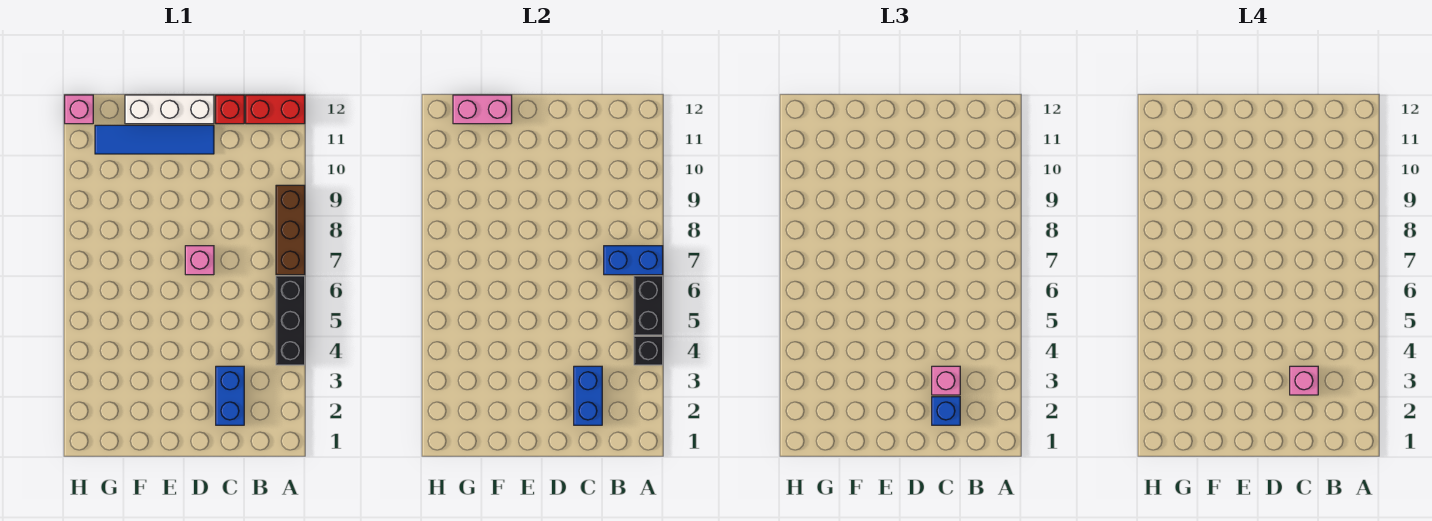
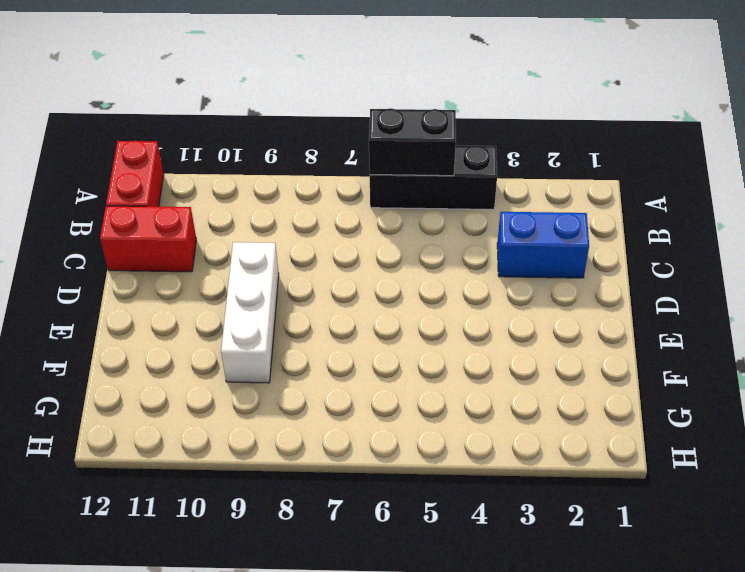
red brick C11:C12 level 1 -> red brick C12 level 1
white brick D9:F9 level 1 -> white brick D12:F12 level 1
none -> brown brick A7:A9 level 1
none -> pink brick D7 level 1
none -> blue tile D11:G11 level 1

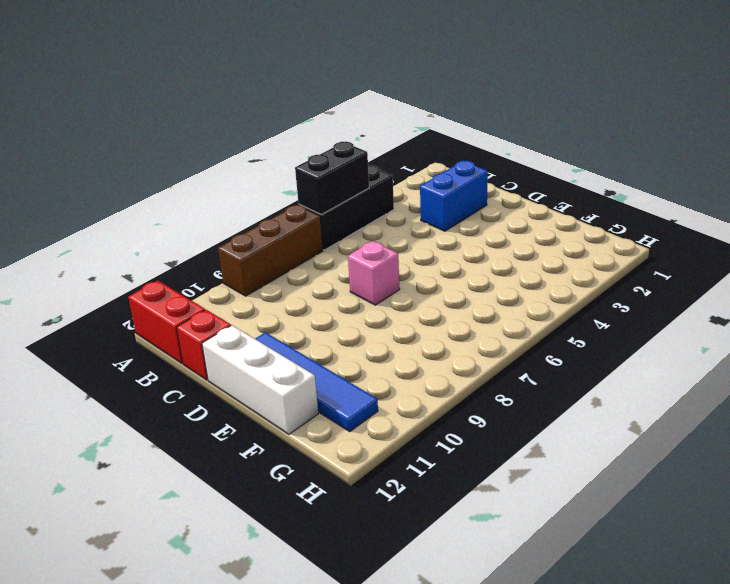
none -> pink brick H12 level 1
none -> black brick A4 level 2
none -> blue brick A7:B7 level 2

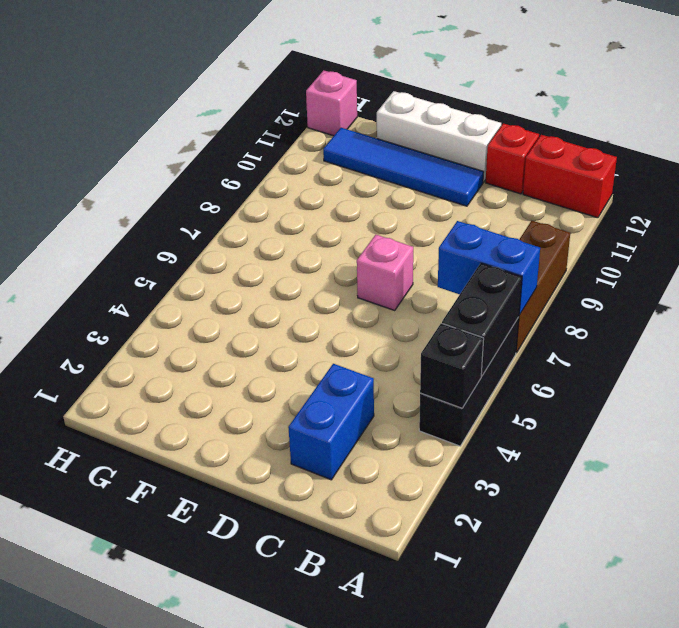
none -> blue brick C2:C3 level 2
none -> pink brick F12:G12 level 2
none -> blue brick C2 level 3

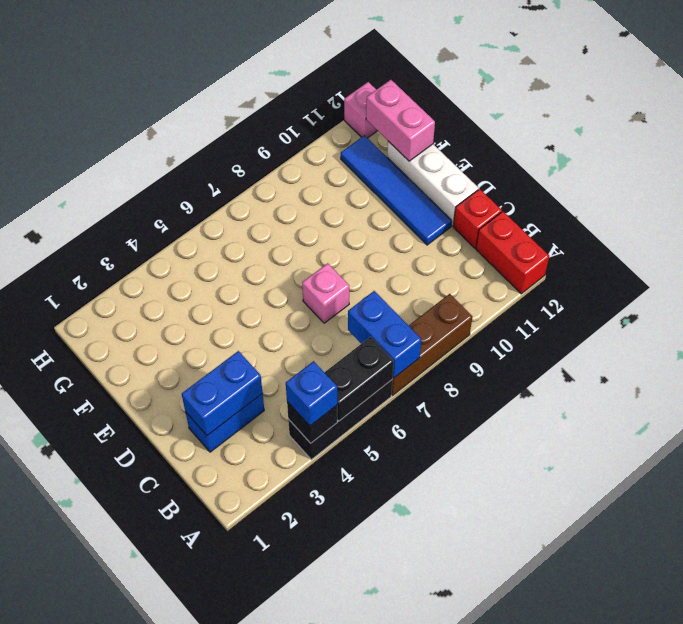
blue brick A4 level 3 -> blue brick C2 level 3
none -> pink brick C3 level 3
none -> pink brick C3 level 4

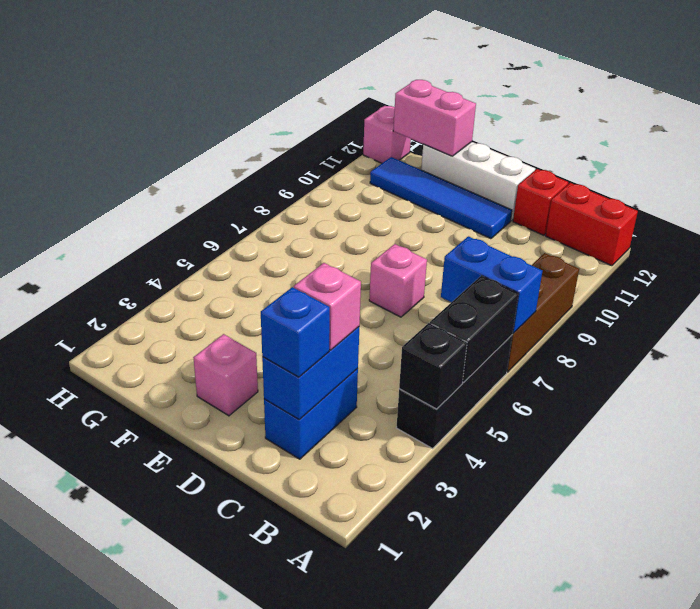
pink brick E2 level 1 -> pink brick C3 level 4

